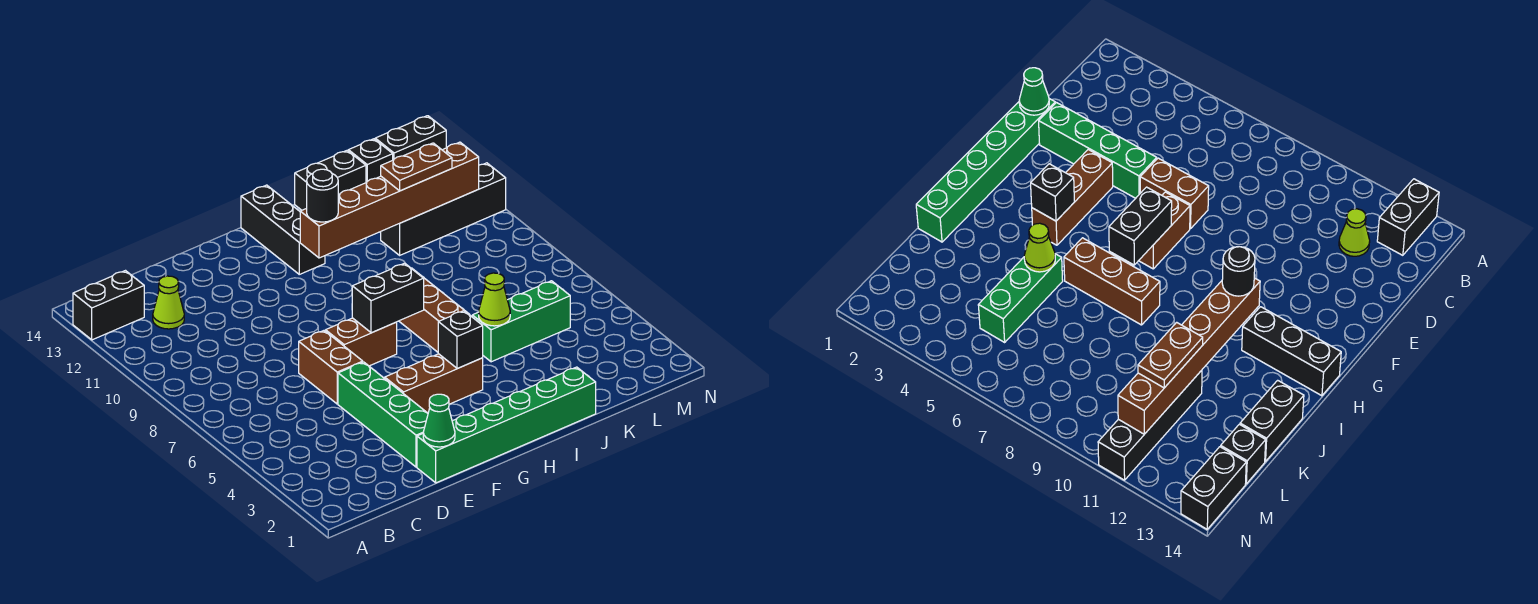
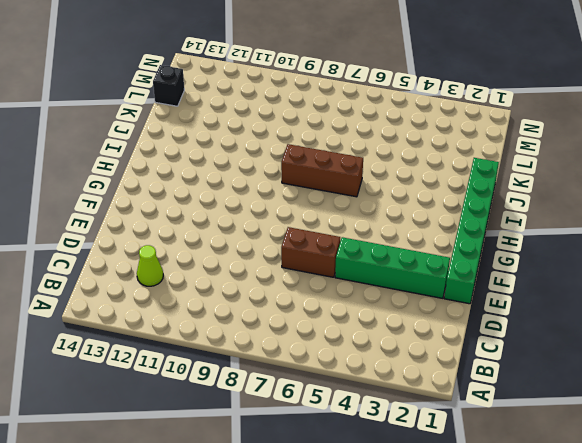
none -> black brick A13:B13 level 1
none -> brown brick F4:H4 level 1
none -> brown brick F7:G7 level 1

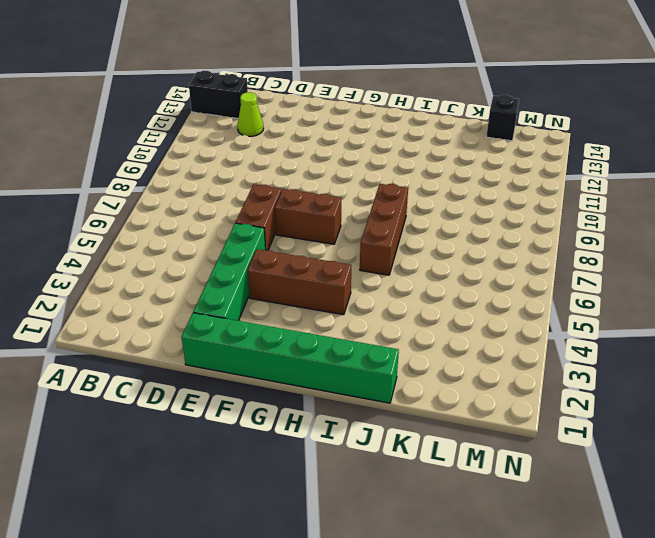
none -> black brick H12:H14 level 1
none -> green brick J5:L5 level 1
none -> black brick J14:K14 level 1

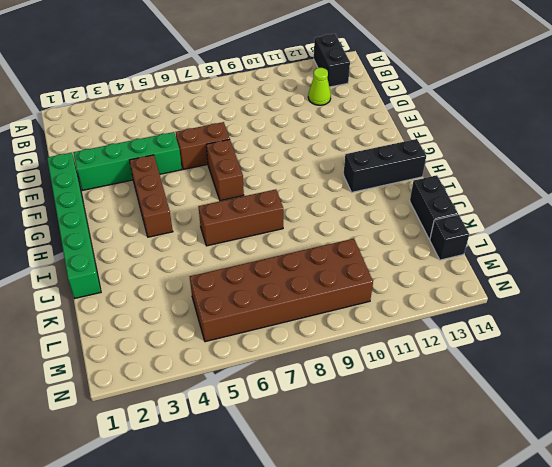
brown brick L5:M10 level 1 -> green brick J5:L5 level 1
none -> black brick K11:N11 level 1
none -> black brick M14:N14 level 1
none -> green cone E1 level 2

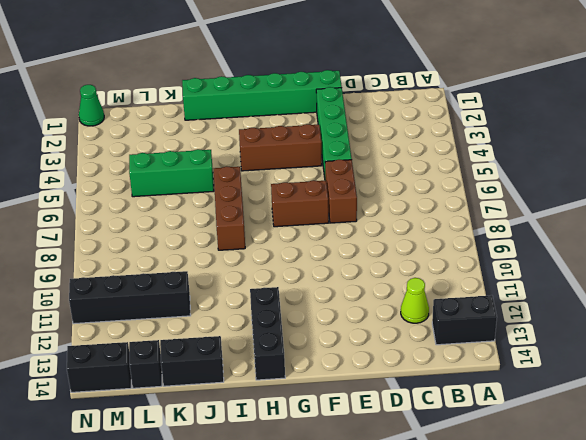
green cone N1 level 1 -> green cone E1 level 2
none -> black brick G7:H7 level 2
none -> black brick H4 level 2
none -> brown brick H11:M11 level 2

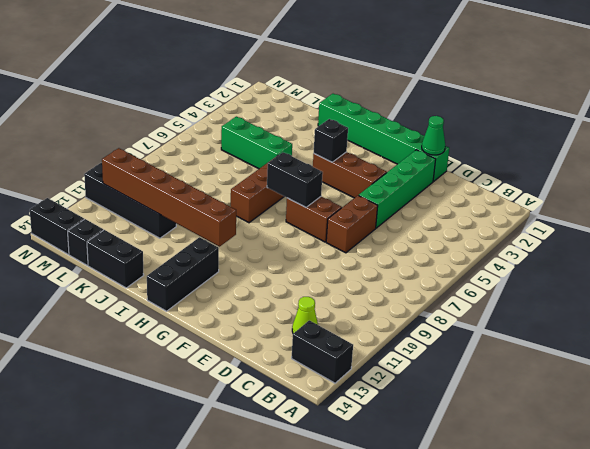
none -> lime cone J5 level 2
none -> black round brick H11 level 3
none -> brown plate K11:L11 level 3

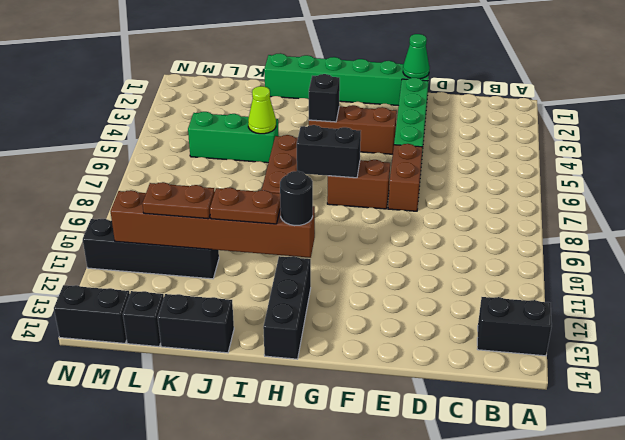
brown plate I11:J11 level 3 -> none
none -> lime cone C12 level 1

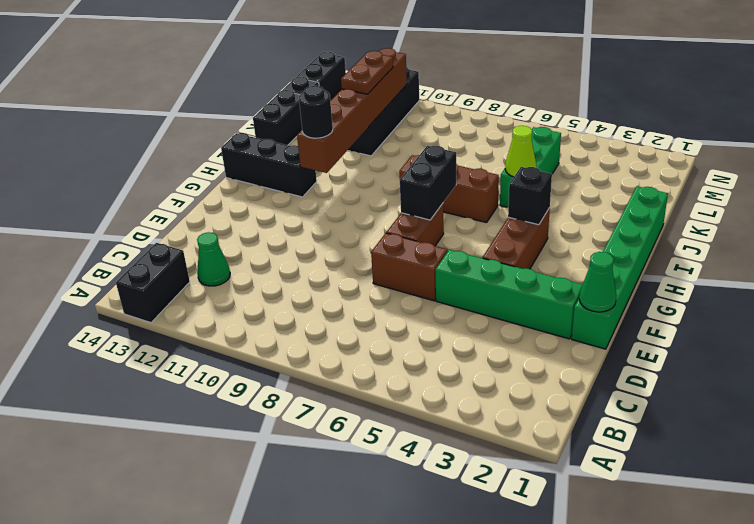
green cone C12 level 1 -> lime cone C12 level 1

